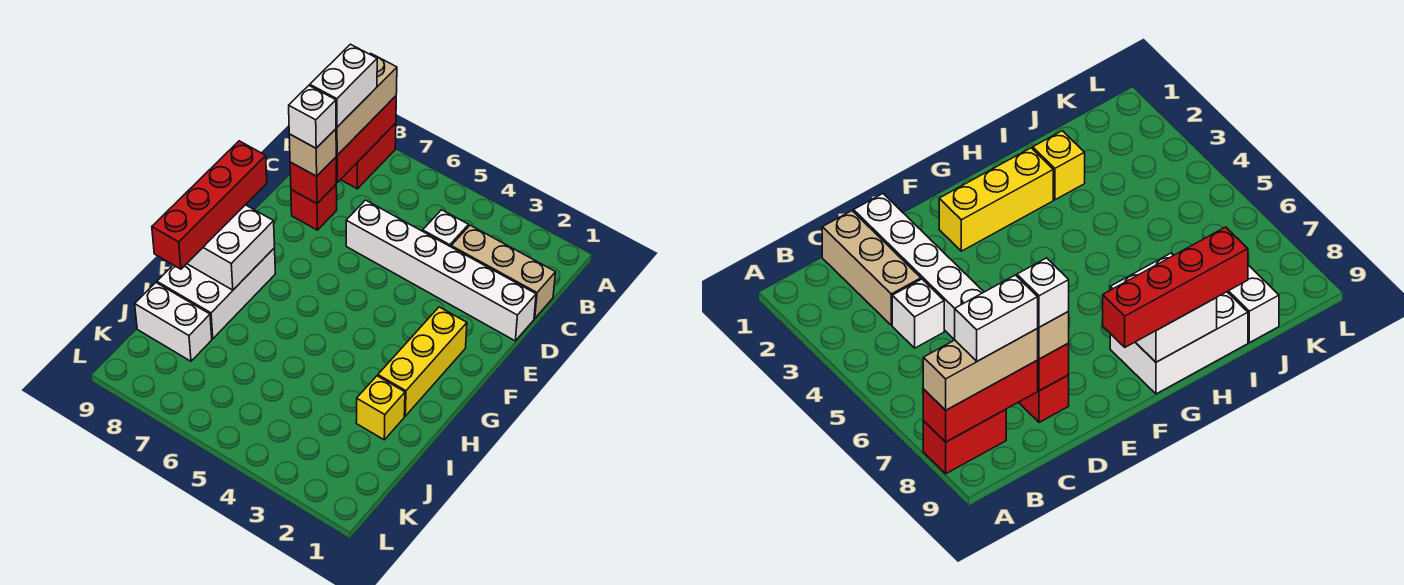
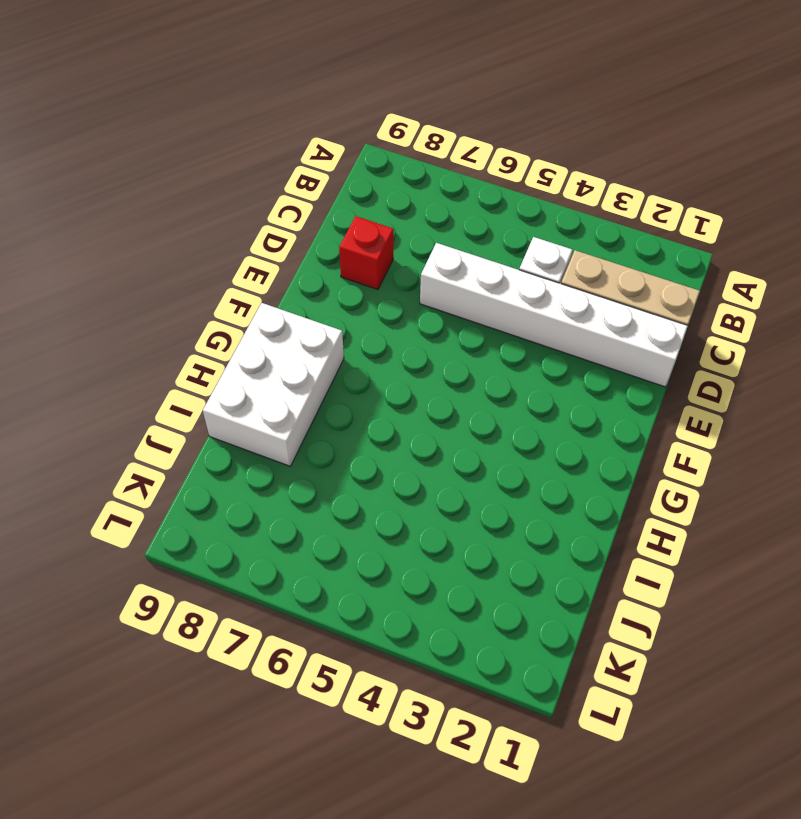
none -> red brick A8:B8 level 1
none -> yellow brick F2:H2 level 1
none -> yellow brick I2 level 1

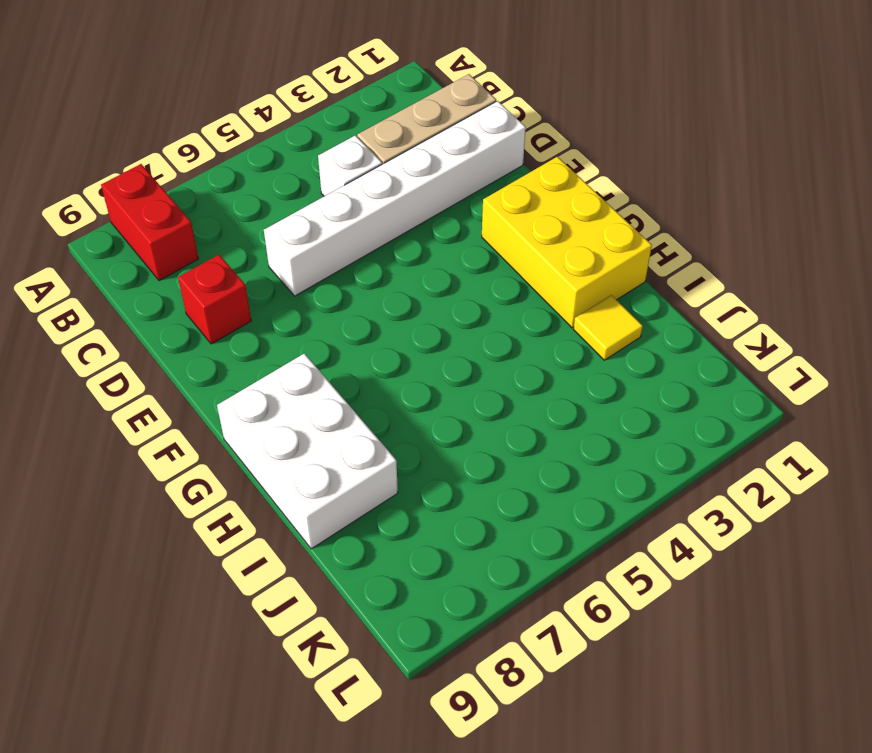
yellow brick F1:H2 level 1 -> yellow brick F2:H2 level 1
yellow tile I2 level 1 -> yellow brick I2 level 1
none -> white brick J8:J9 level 1
none -> red brick A8:C8 level 2
none -> red brick D8 level 2

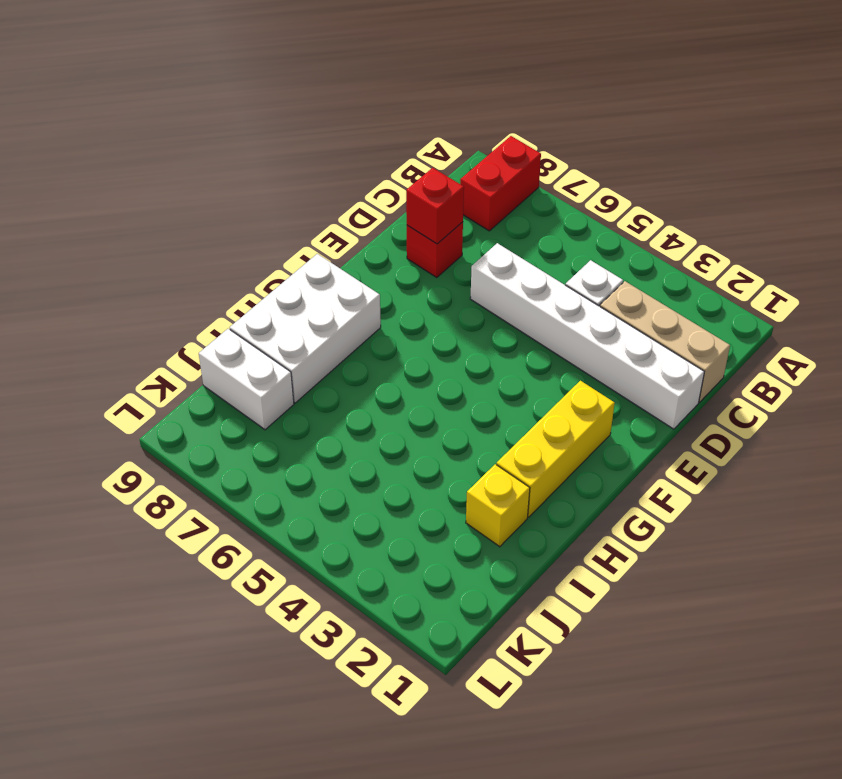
none -> red brick A8:C8 level 2
none -> white brick G8:H9 level 2
none -> tan brick A8:C8 level 3

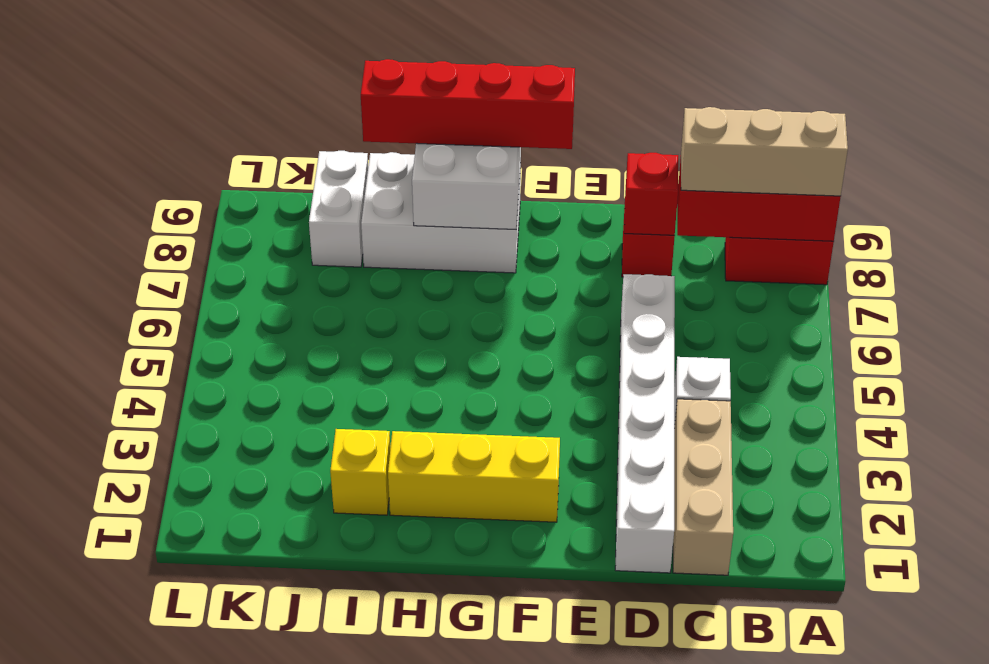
none -> tan brick D8 level 3
none -> white brick B8:C8 level 4
none -> white brick D8 level 4

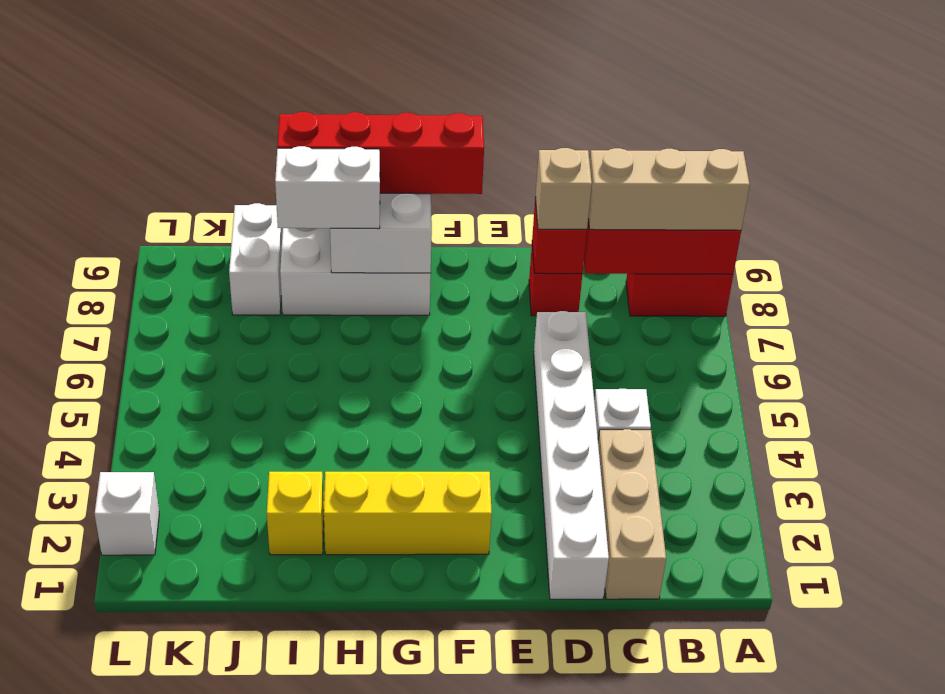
white brick H8:I8 level 3 -> white brick B8:C8 level 4
white brick L2 level 1 -> white brick D8 level 4

